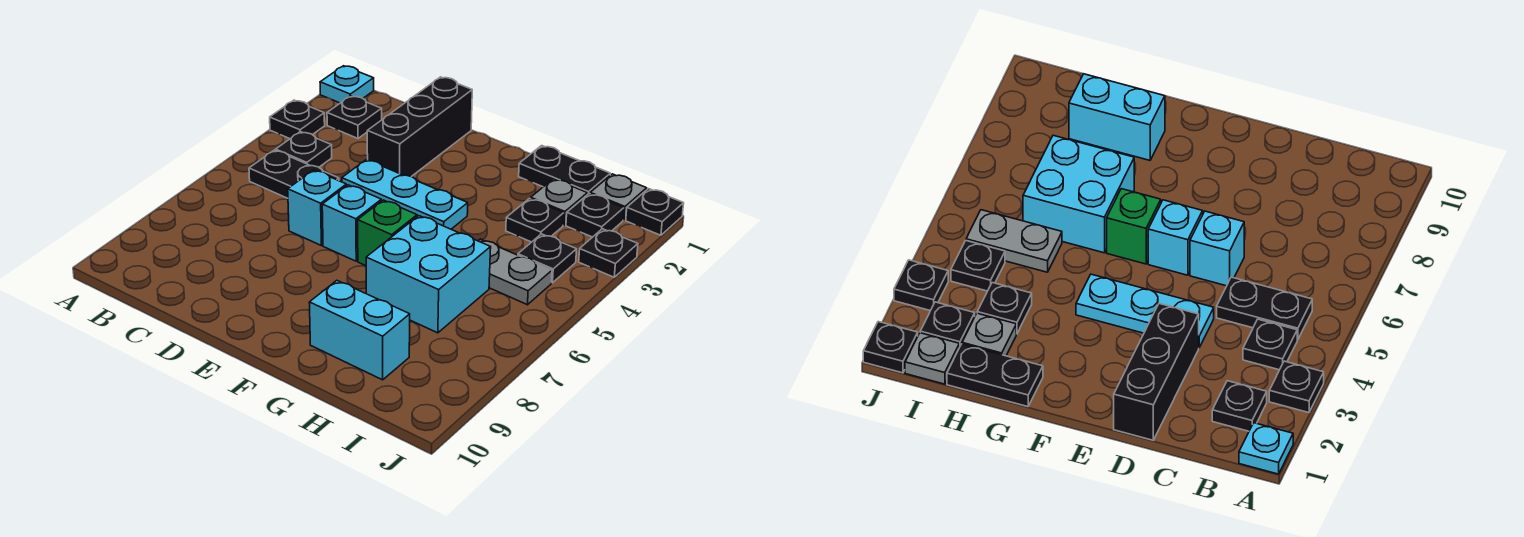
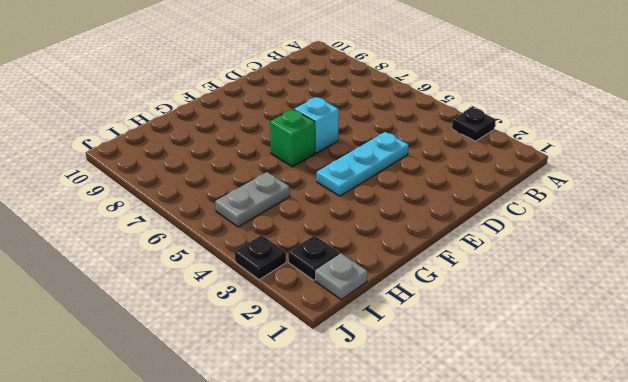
none -> cyan plate A1 level 1
none -> black plate B2 level 1
none -> black plate B4 level 1

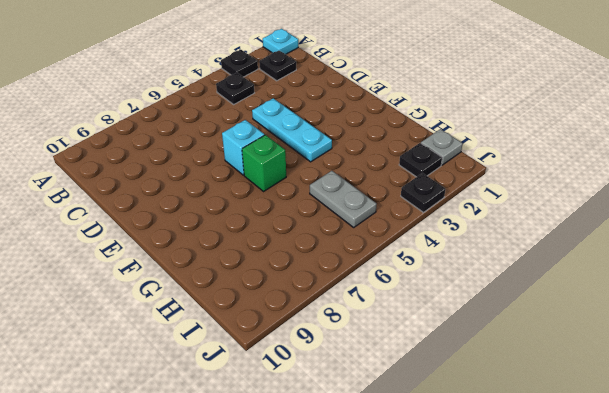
none -> black plate B5:C5 level 1
none -> black brick D1:D3 level 1
none -> cyan brick D6 level 1

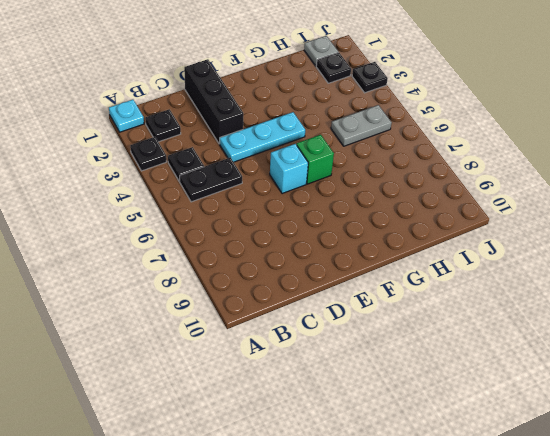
none -> cyan brick D6 level 1
none -> black plate G1:H1 level 1
none -> cyan brick G6:H7 level 1

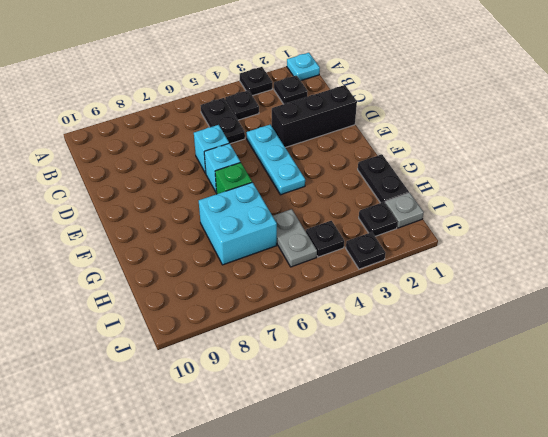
none -> cyan brick G9:H9 level 1
none -> grey plate H2 level 1
none -> black plate H3 level 1

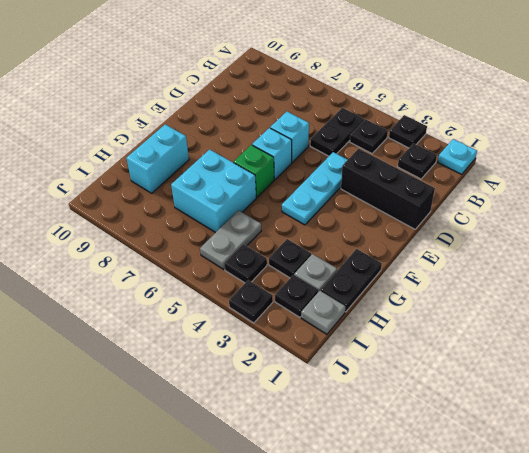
none -> black plate J1 level 1

